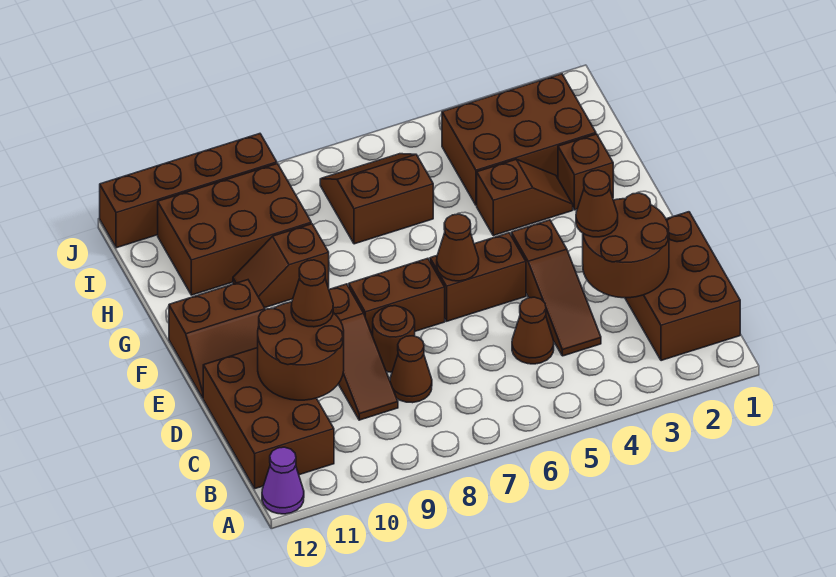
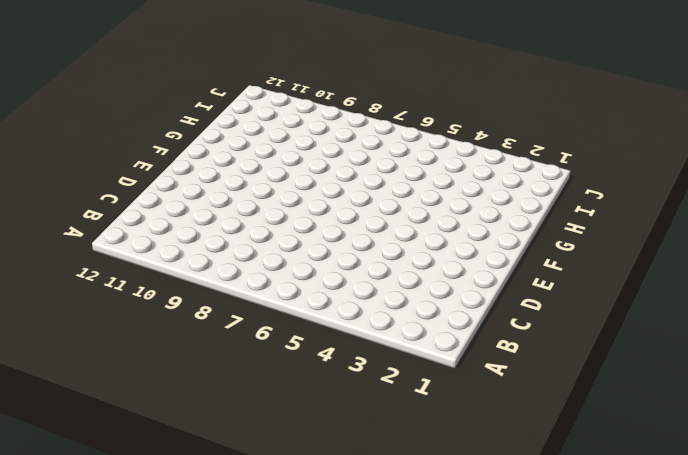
none -> purple cone A12 level 1
none -> brown brick B1:D2 level 1
none -> brown brick B11:D12 level 1

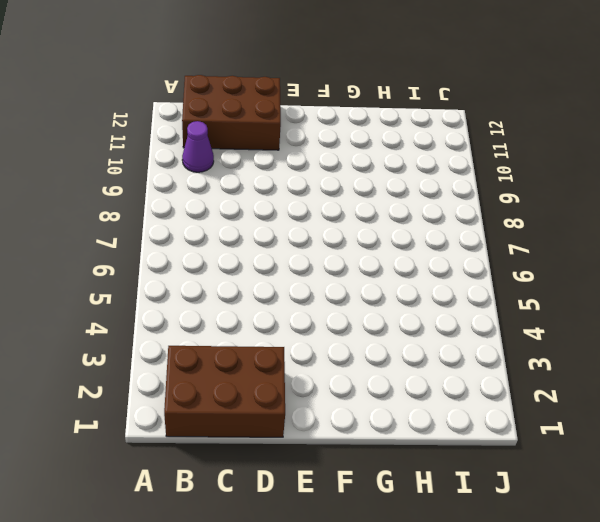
purple cone B10 level 1 -> purple cone A12 level 1
none -> brown slope C4:E4 level 1 top E
none -> brown cone C5 level 1
none -> brown cone C8 level 1

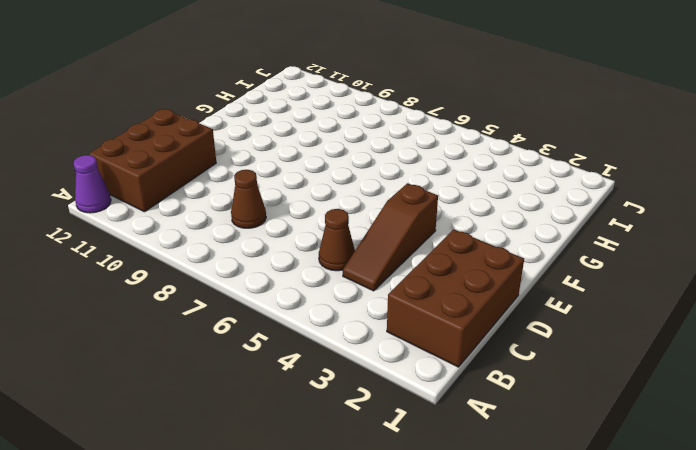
none -> brown slope C9:E9 level 1 top E
none -> brown round brick D8 level 1
none -> brown brick E5:E6 level 1

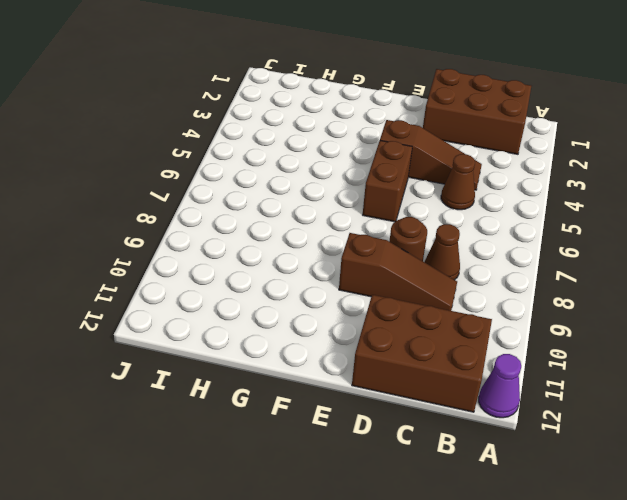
none -> brown brick E7:E8 level 1
none -> brown slope E11:F12 level 1 top F
none -> brown brick G2 level 1

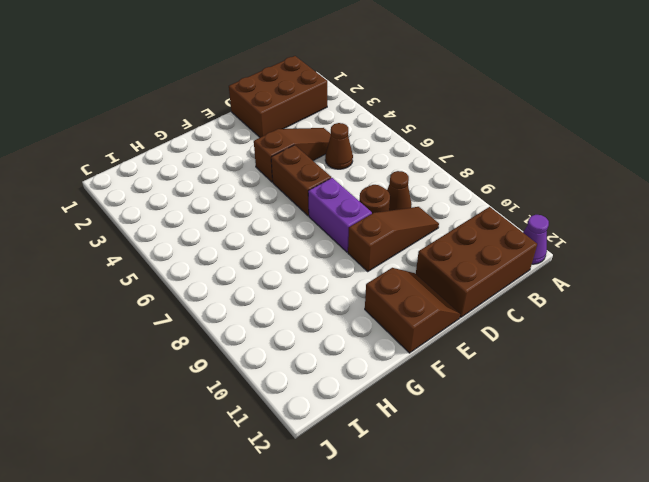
purple brick E7:E8 level 1 -> brown brick E7:E8 level 1
none -> brown brick G2 level 1
none -> brown slope G3:G4 level 1 top 4
none -> brown slope G9:G10 level 1 top 9

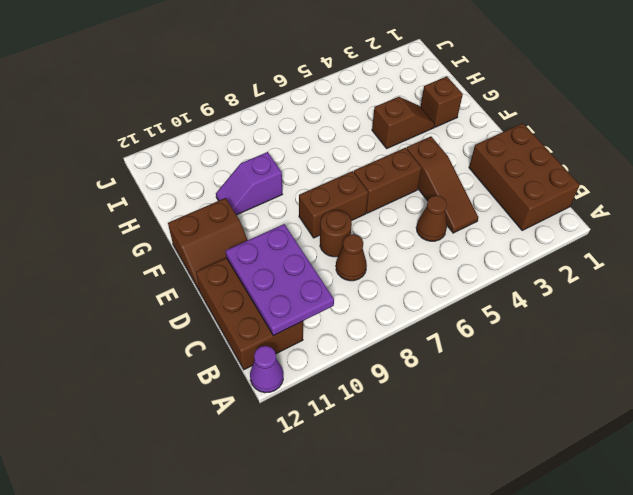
purple plate B10:D11 level 2 -> brown round brick C10:D11 level 2
purple slope G9:G10 level 1 top 9 -> brown slope G9:G10 level 1 top 9
none -> brown slope C9:E9 level 1 top E
none -> brown brick H2:I4 level 1
none -> brown slope H6:I7 level 1 top H

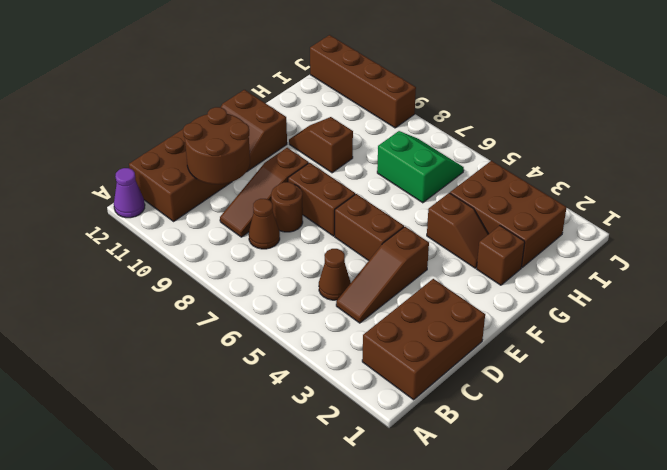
green slope H6:I7 level 1 top H -> brown slope H6:I7 level 1 top H
none -> brown brick H9:I11 level 1
none -> brown round brick C2:D3 level 2
none -> brown cone E6 level 2

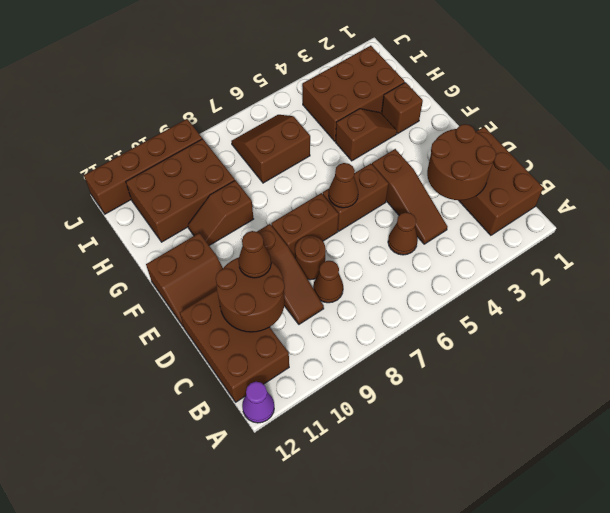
none -> brown cone D3 level 3

